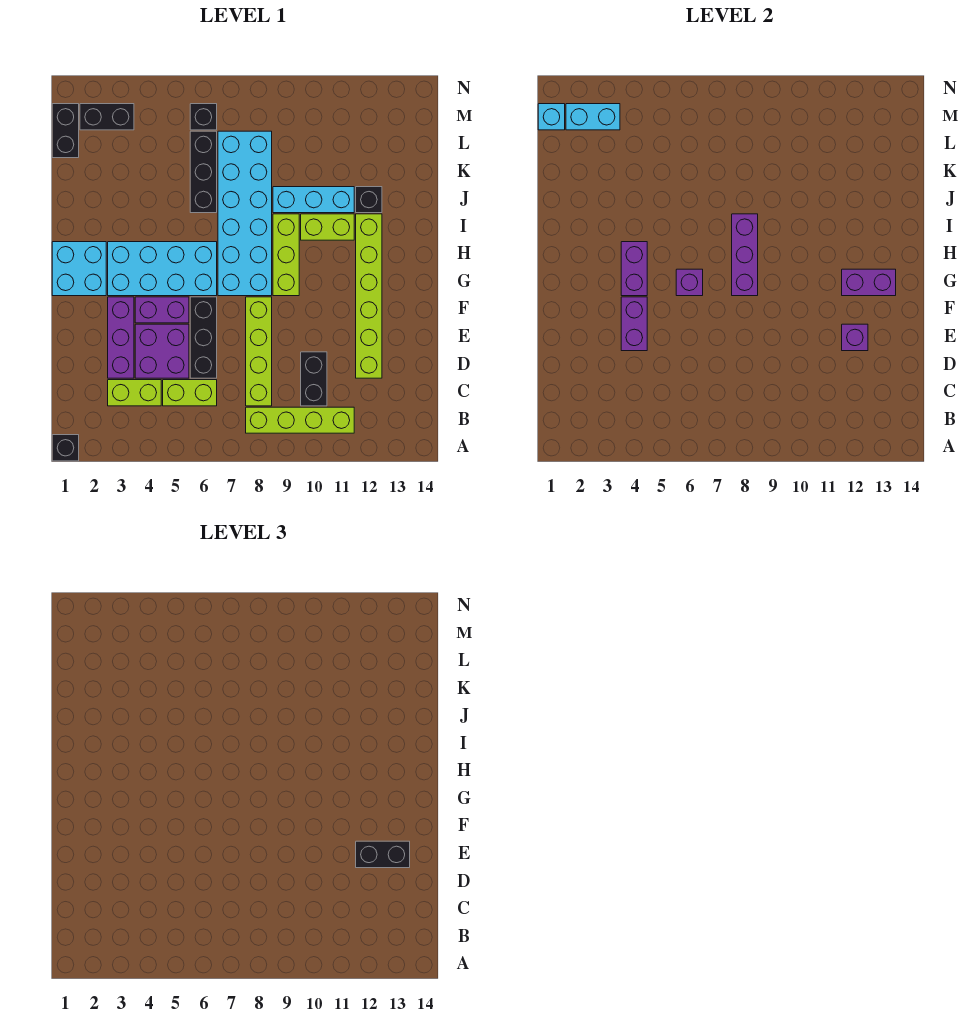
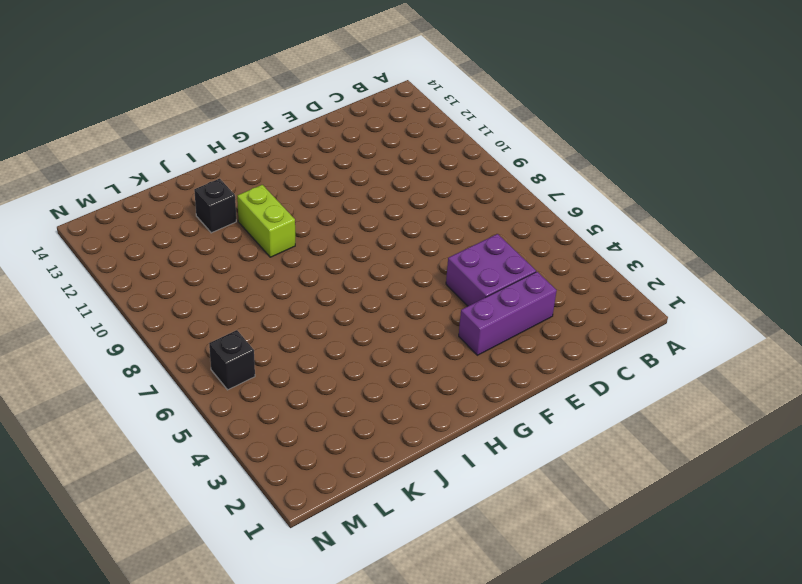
none -> black brick A1 level 1
none -> lime brick B8:B11 level 1
none -> lime brick C3:C4 level 1
none -> lime brick C5:C6 level 1

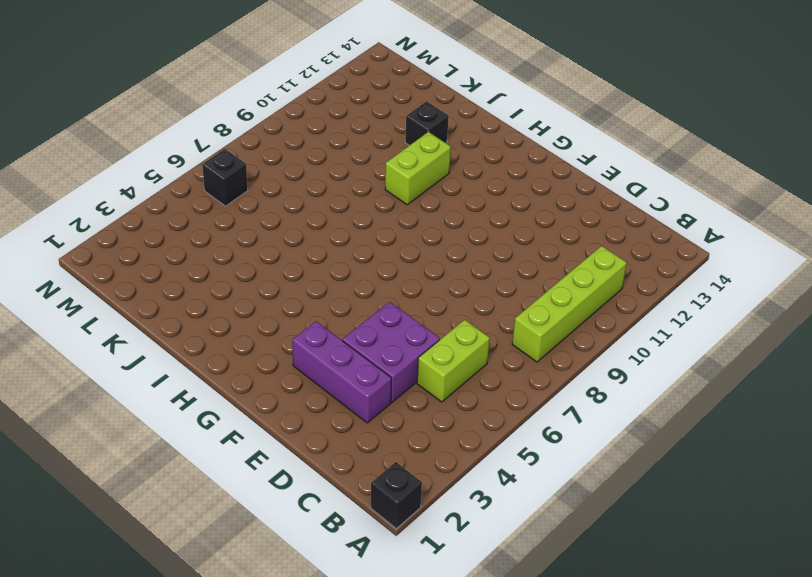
none -> lime brick C3:C4 level 1
none -> lime brick C8:F8 level 1
none -> black brick C10:D10 level 1
none -> black brick D6:F6 level 1

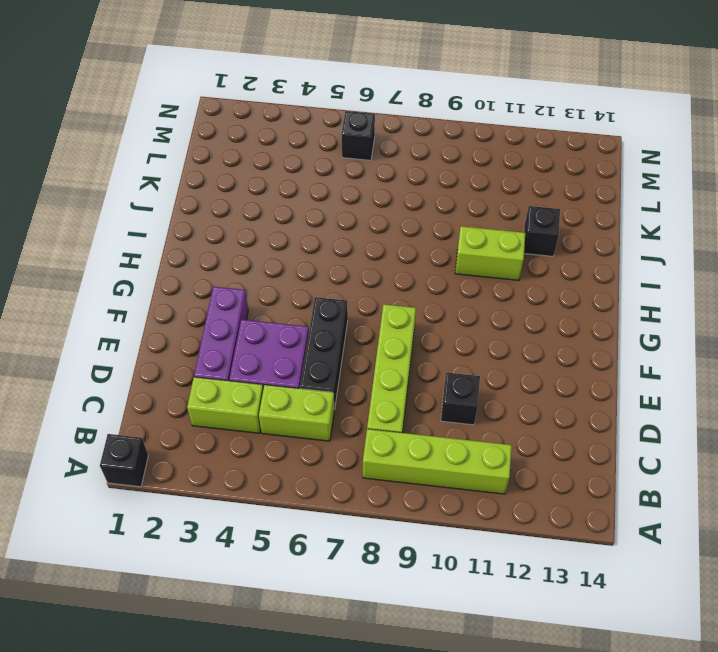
black brick D10 level 1 -> black brick C10:D10 level 1
none -> lime brick D12:I12 level 1
none -> purple brick F4:F5 level 1
none -> cyan brick G1:H2 level 1
none -> cyan brick G3:H6 level 1

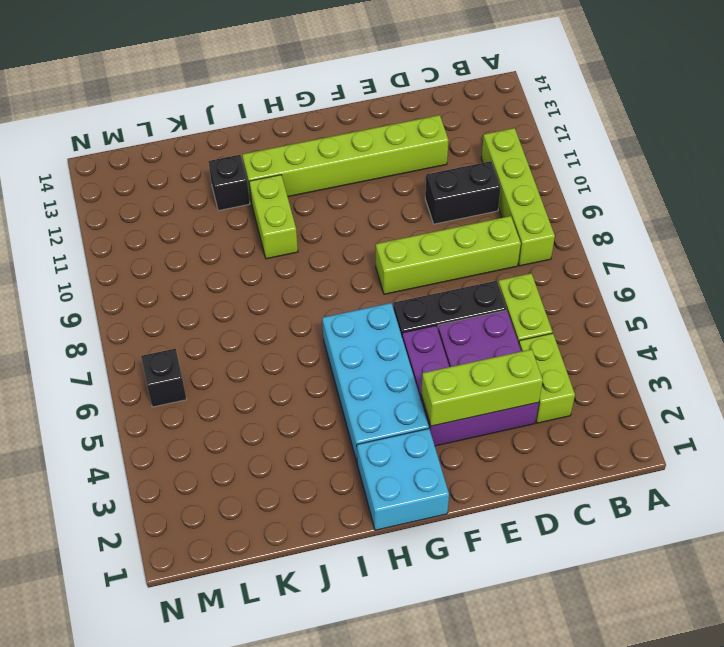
lime brick D3:F3 level 2 -> lime brick G9:I9 level 1
none -> black brick A1 level 1
none -> cyan brick G7:L8 level 1
none -> black brick J6:L6 level 1
none -> cyan brick J9:J11 level 1

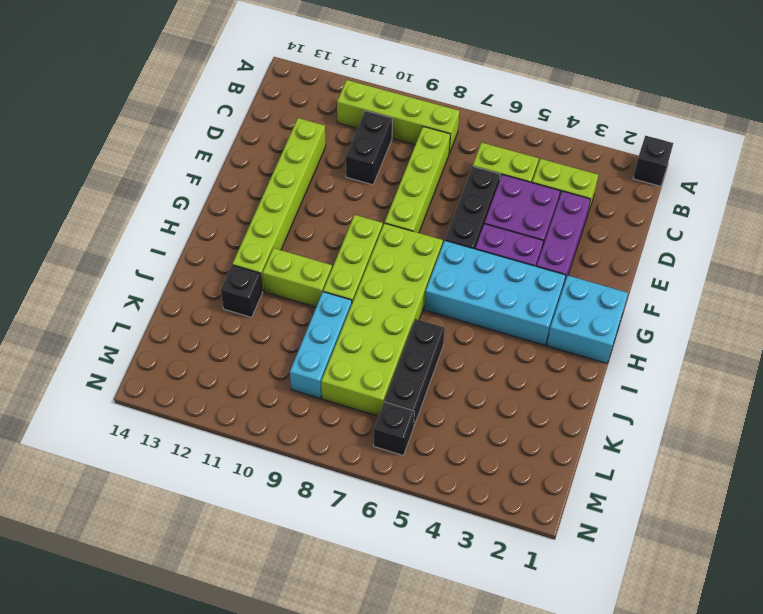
lime brick G7:L8 level 1 -> cyan brick G7:L8 level 1
cyan brick J9:L9 level 1 -> cyan brick J9:J11 level 1
none -> black brick L1:M1 level 1
none -> black brick M2:M3 level 1
none -> purple brick E4:F4 level 2
none -> purple brick E12 level 2

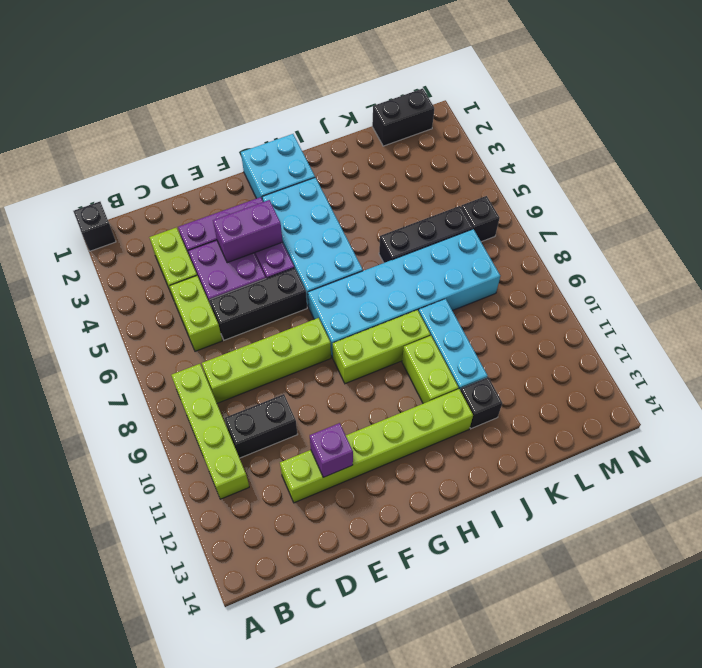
none -> black brick M2:M3 level 1
none -> purple brick G4:H4 level 2
none -> purple brick G6 level 2
none -> purple brick G8:I8 level 2

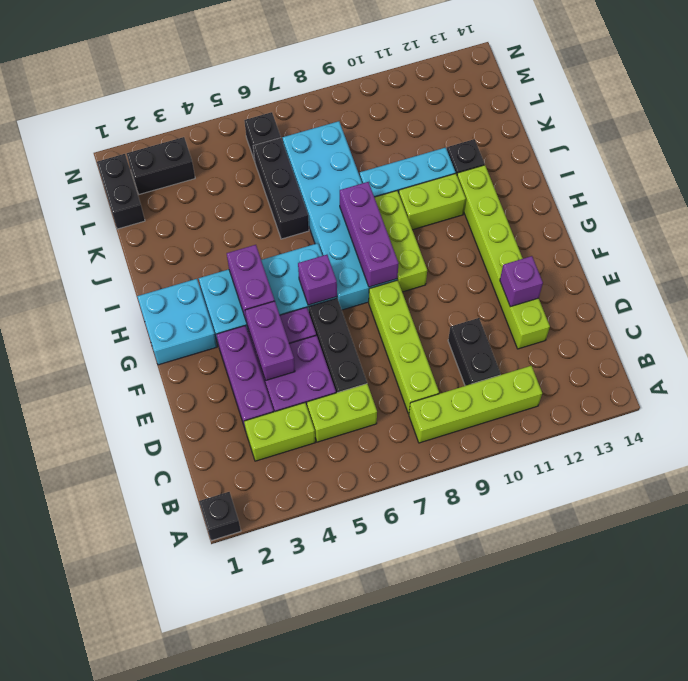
none -> purple brick G12:G13 level 2
none -> cyan brick M1 level 2
none -> cyan brick M2:M3 level 2
none -> black brick E12:E13 level 3

